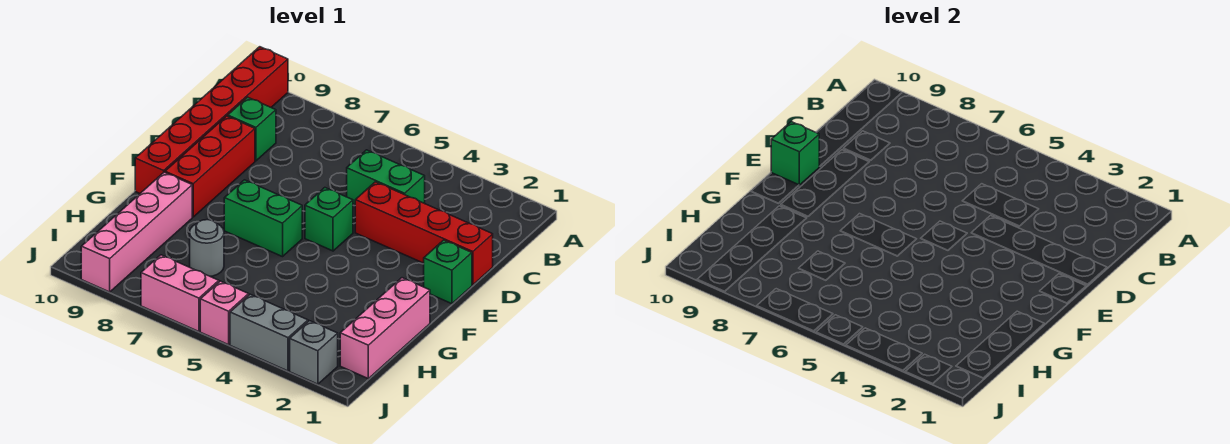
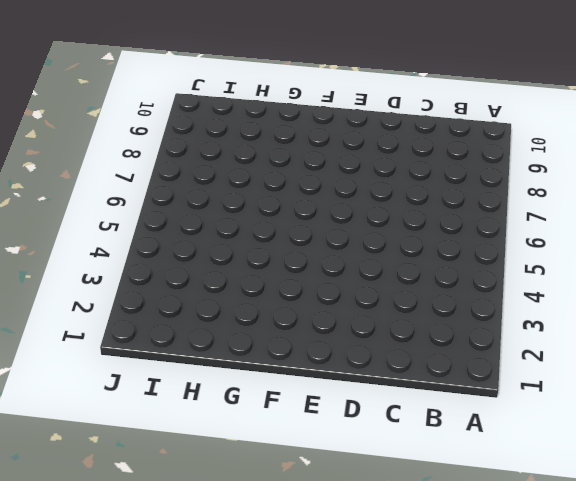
none -> red brick A10:F10 level 1
none -> green brick C4:C5 level 1
none -> green brick C9 level 1

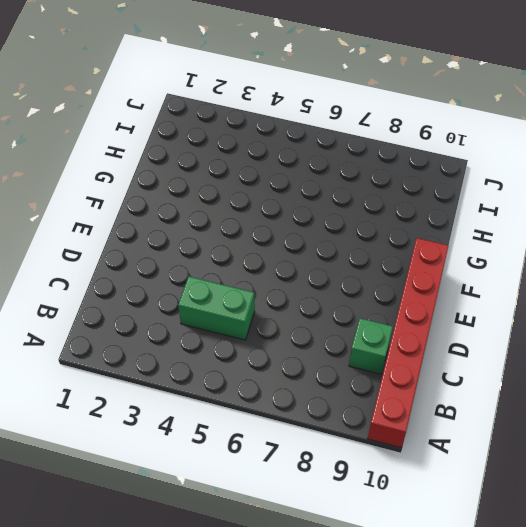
none -> red brick D1:D4 level 1
none -> red brick D9:F9 level 1
none -> green brick E1 level 1

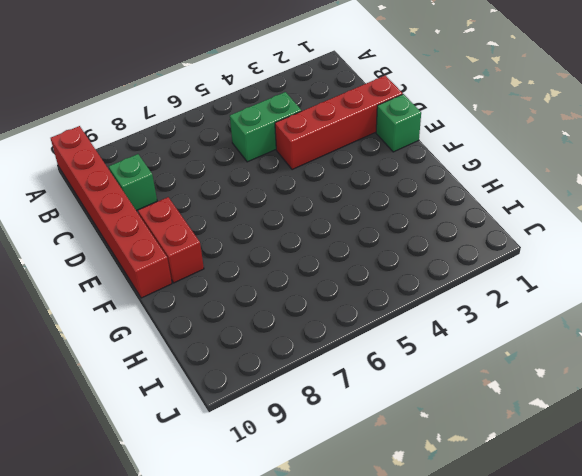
red brick E9:F9 level 1 -> red brick D9:F9 level 1
none -> green brick E5 level 1
none -> green brick F6:F7 level 1
none -> pink brick G1:I1 level 1

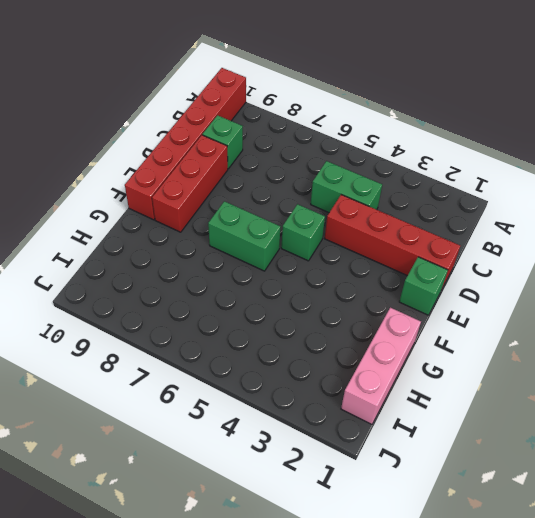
none -> pink brick G9:J9 level 1
none -> grey round brick H7 level 1
none -> grey brick J2 level 1

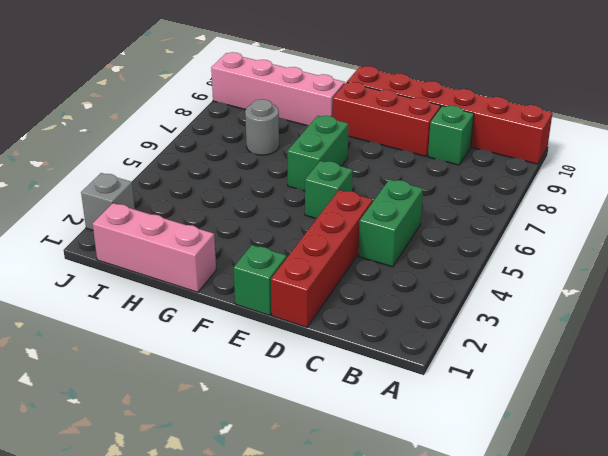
none -> grey brick J3:J4 level 1
none -> pink brick J5 level 1
none -> pink brick J6:J7 level 1

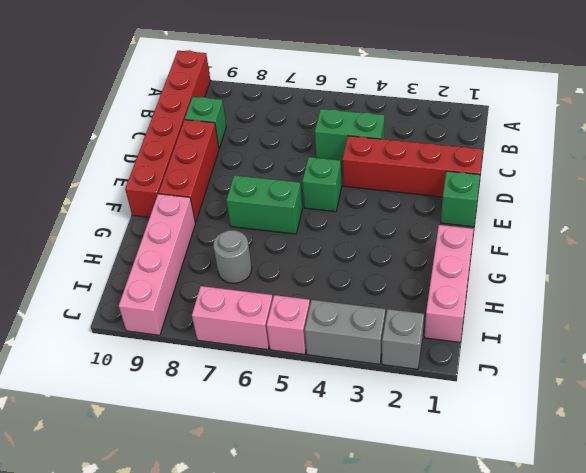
none -> green brick E10 level 2

